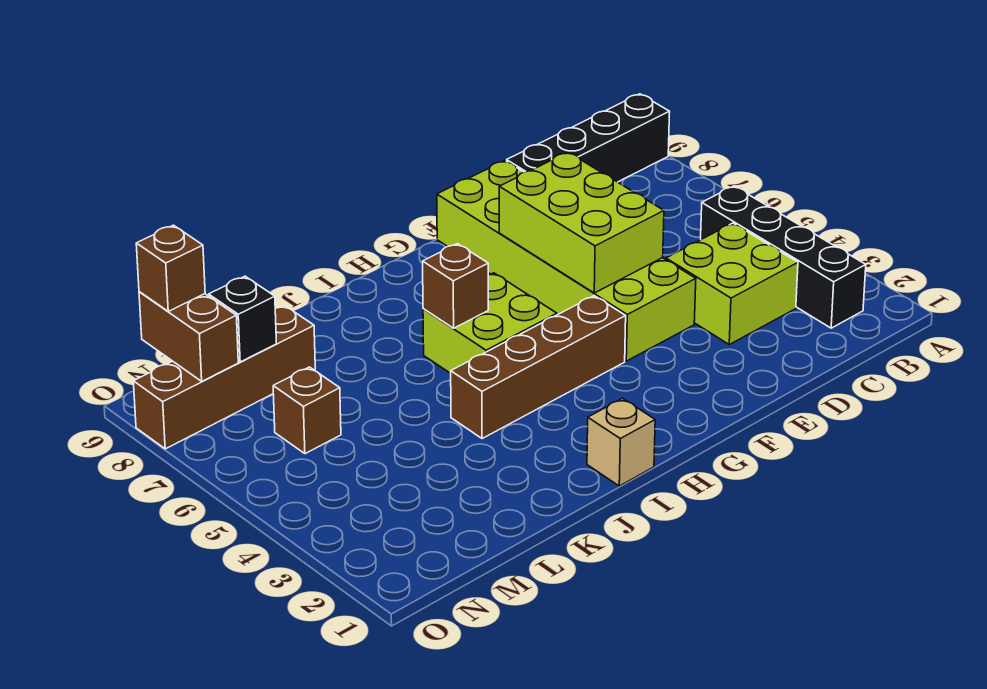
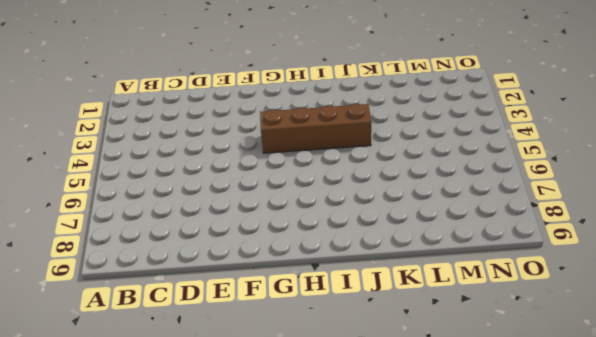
none -> black brick A9:D9 level 1
none -> black brick B2:B5 level 1
none -> lime brick C3:D4 level 1

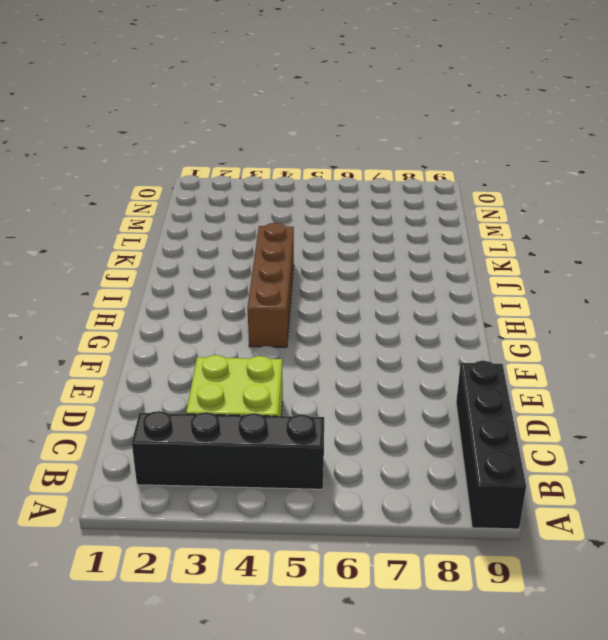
none -> lime brick E4:F9 level 1
none -> lime brick H5:I6 level 1
none -> tan brick I1 level 1

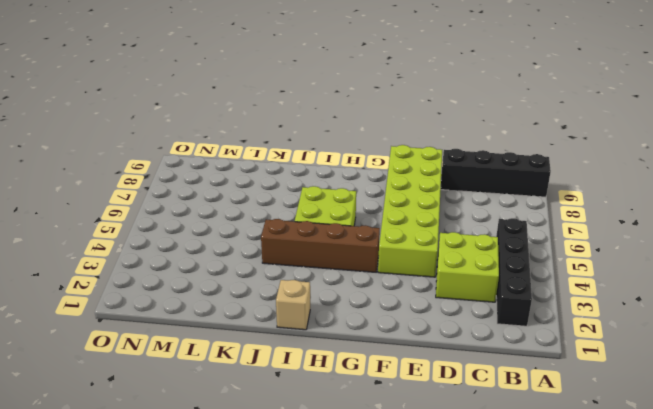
none -> brown brick L8:O8 level 1
none -> brown brick M6 level 1
none -> lime brick E5:F7 level 2

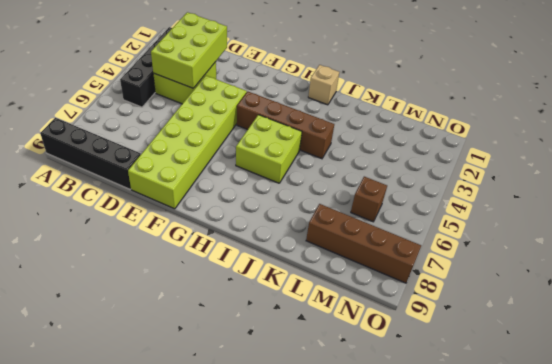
lime brick C2:D4 level 2 -> lime brick E5:F7 level 2
none -> brown brick I6 level 2
none -> black brick M8 level 2
none -> brown brick N8:N9 level 2

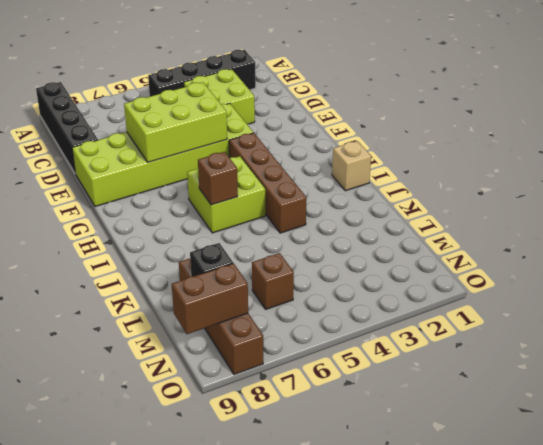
none -> brown brick N9 level 3

